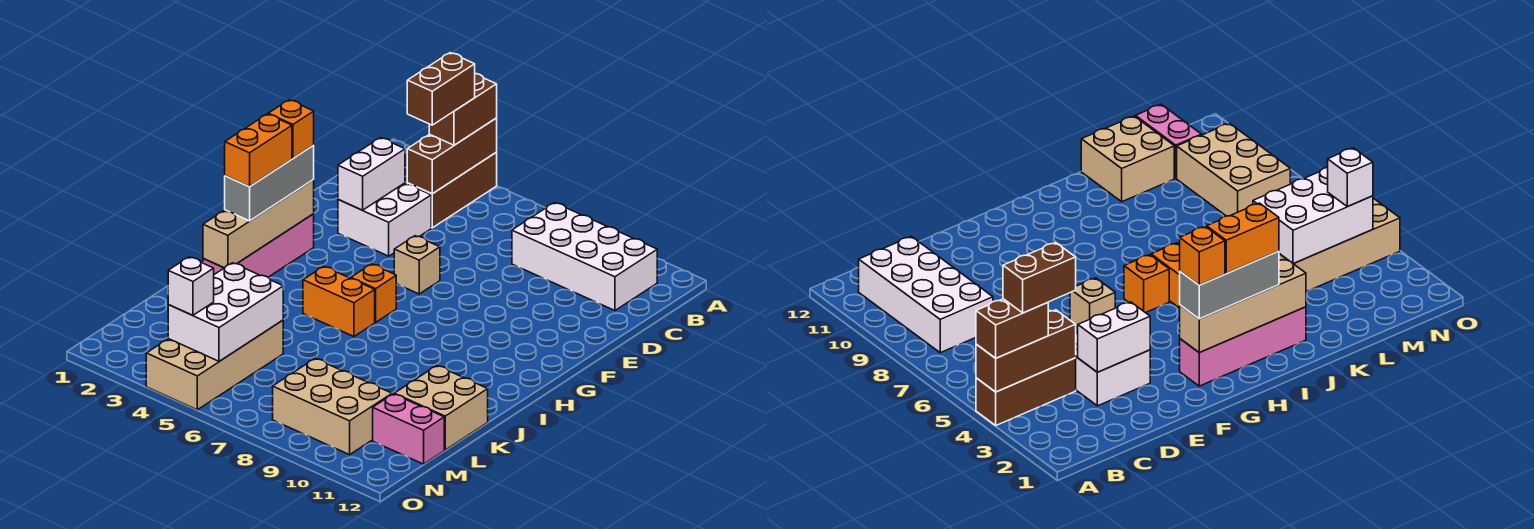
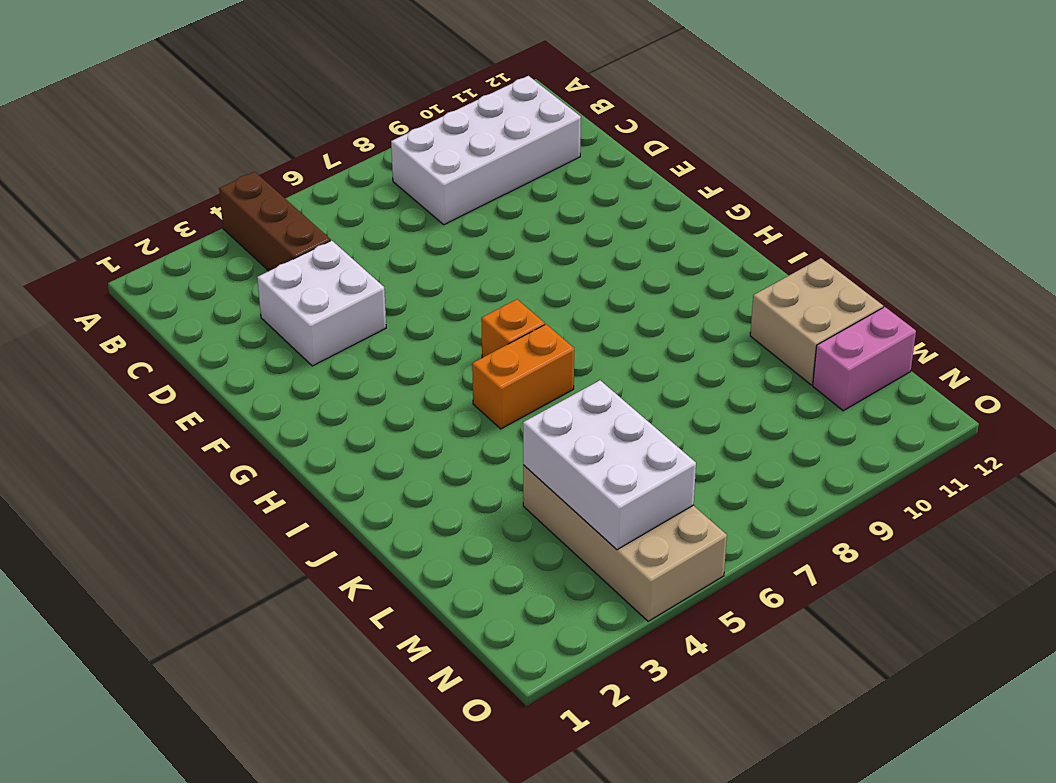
none -> tan brick F6 level 1
none -> pink brick G2:J2 level 1
none -> tan brick M8:N10 level 1

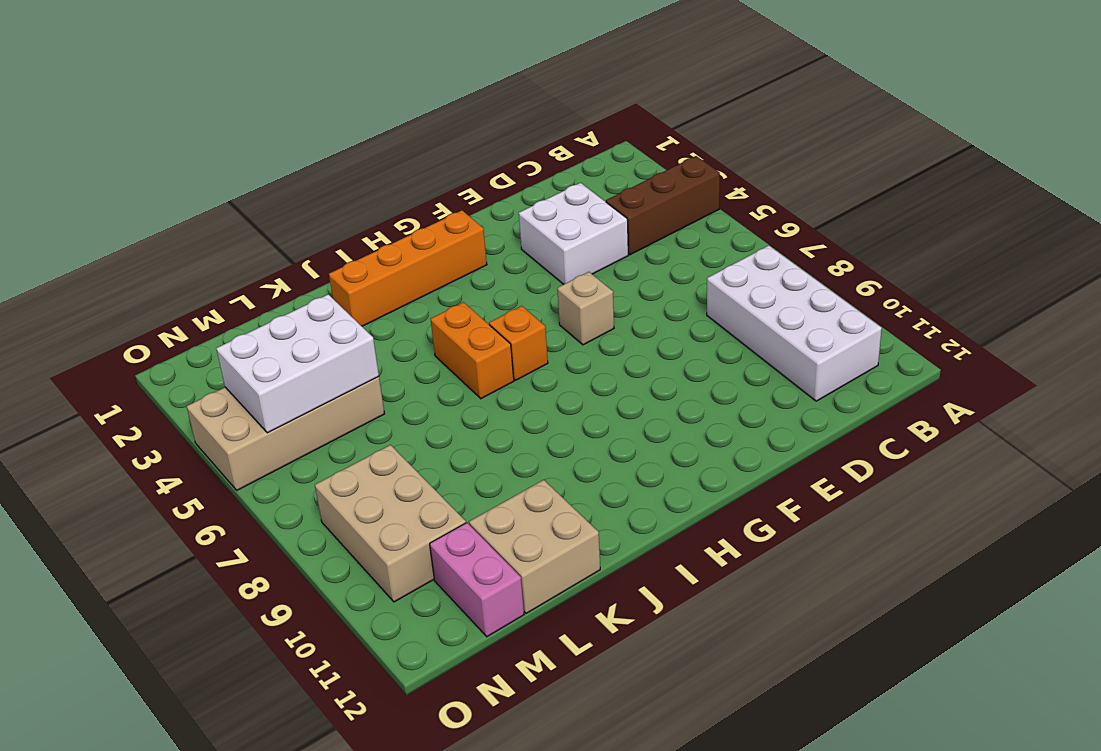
orange brick G2:J2 level 1 -> pink brick G2:J2 level 1
none -> brown brick A4:C4 level 2
none -> white brick D3:E3 level 2
none -> tan brick G2:J2 level 2

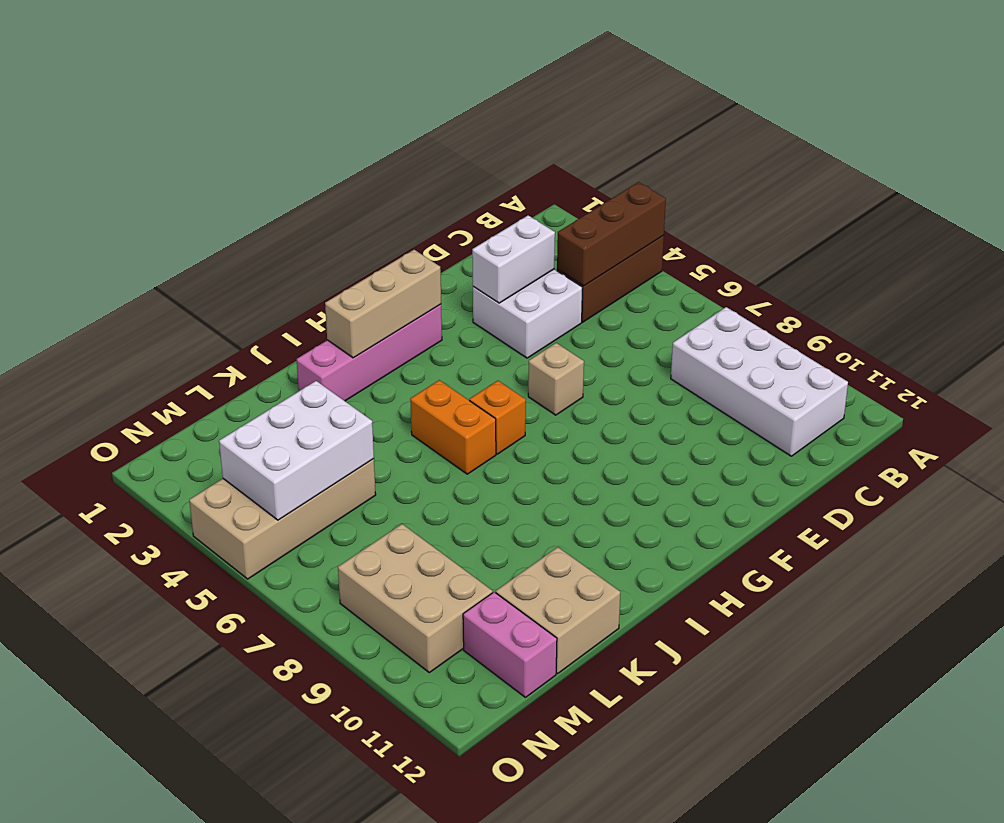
tan brick G2:I2 level 2 -> tan brick G2:J2 level 2
none -> brown brick A4:B4 level 3
none -> grey brick G2:I2 level 3
none -> white brick N4 level 3

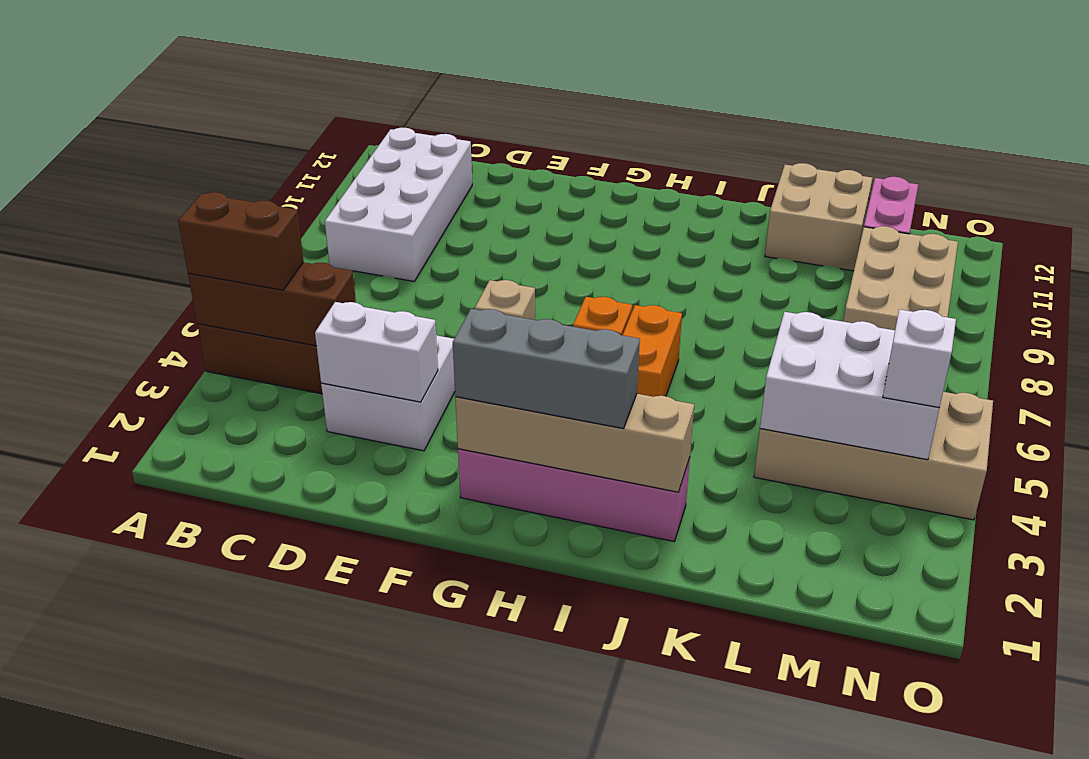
none -> brown brick B4:C4 level 4
none -> orange brick G2 level 4
none -> orange brick H2:I2 level 4

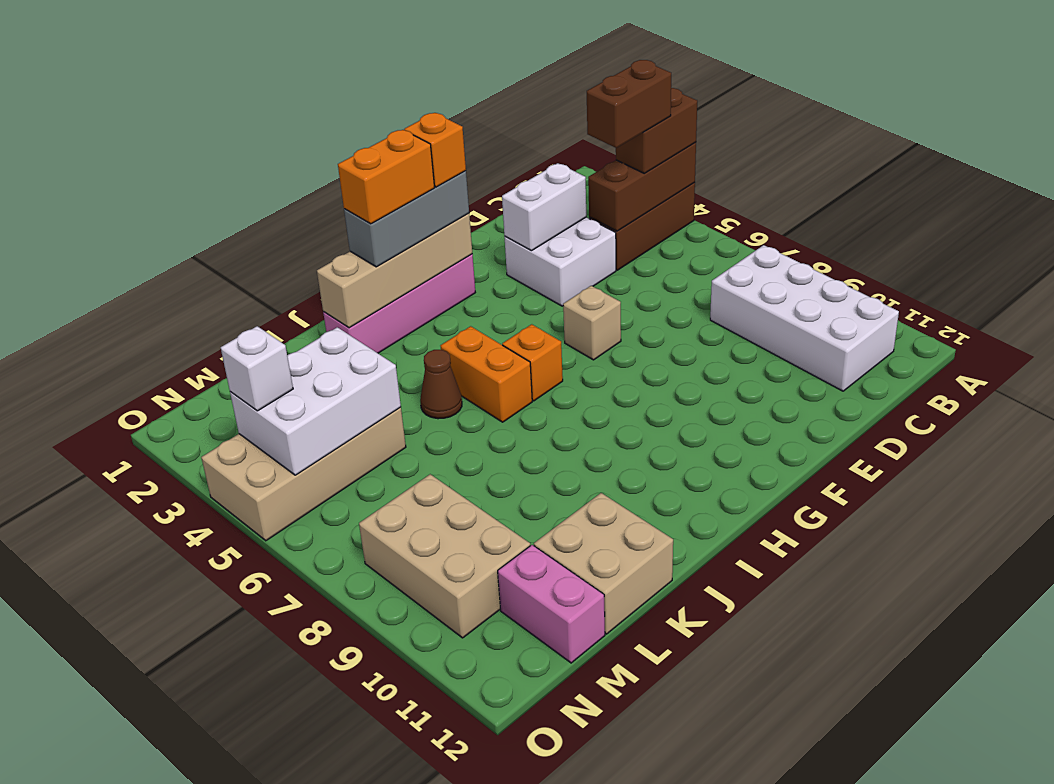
brown cone J5 level 1 -> none

